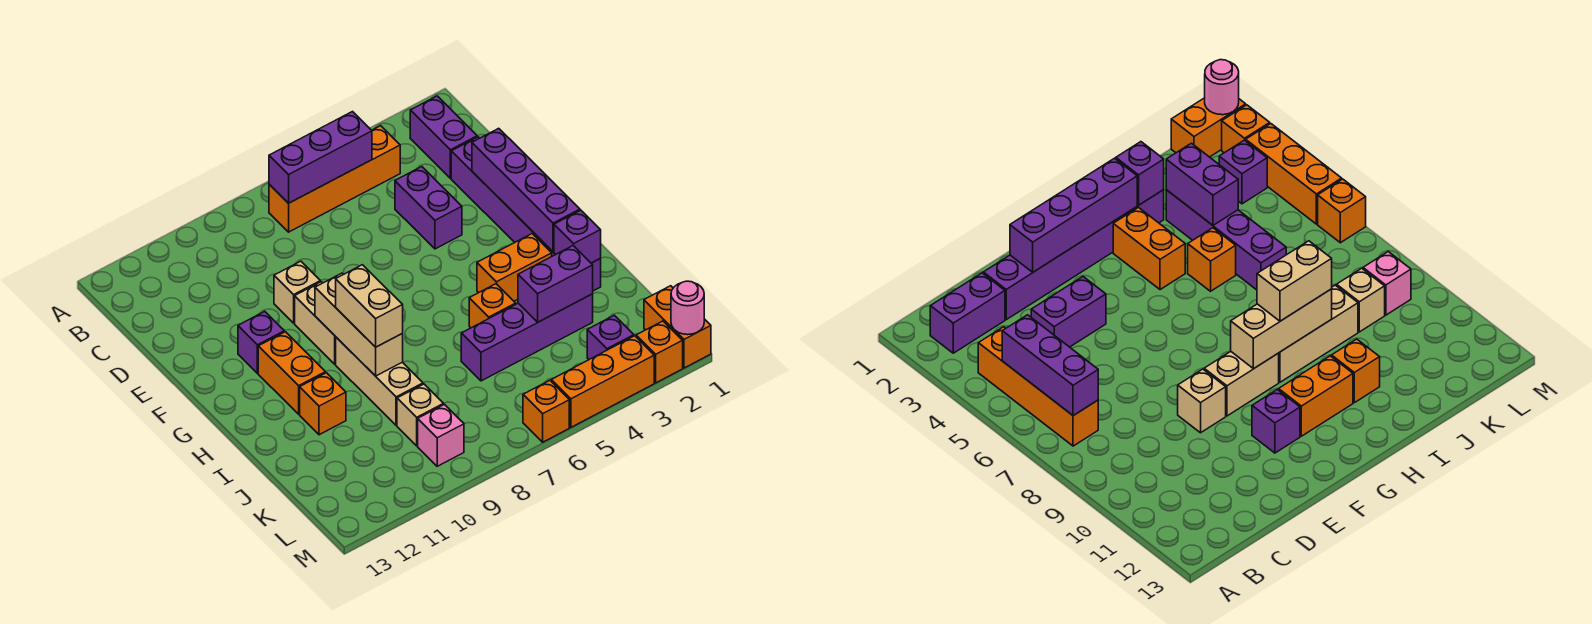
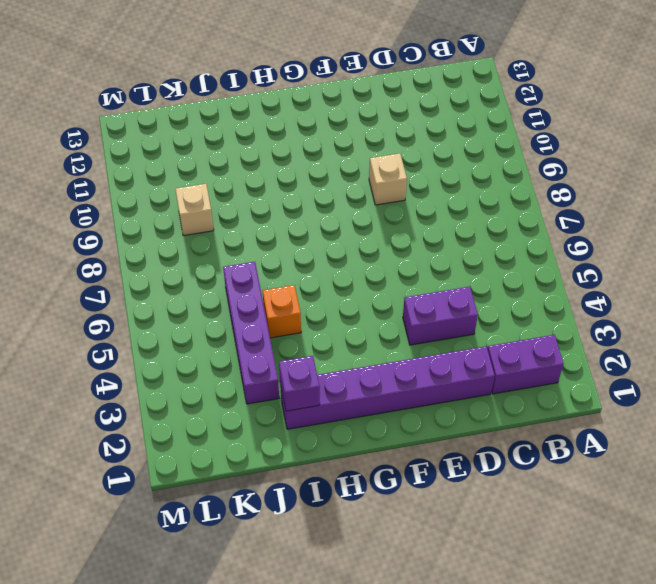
none -> orange brick B4:B7 level 1
none -> tan brick F9:G9 level 1
none -> purple brick F11 level 1

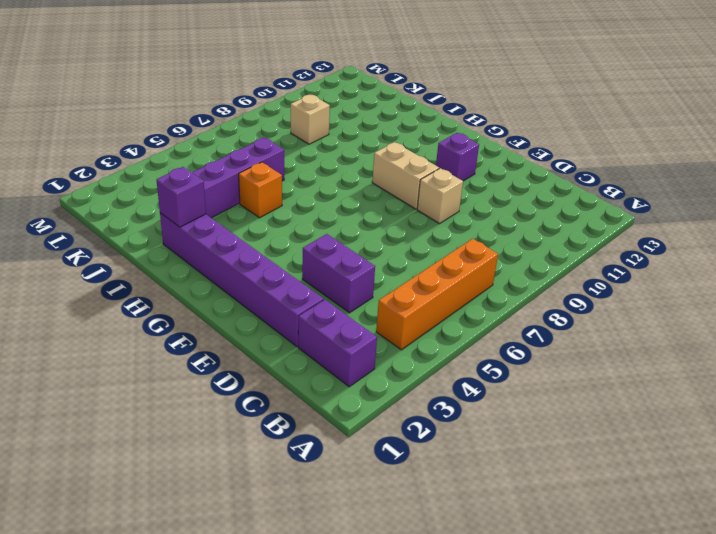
none -> orange brick G11:H11 level 1
none -> orange brick H3:H4 level 1
none -> tan brick H9:J9 level 1

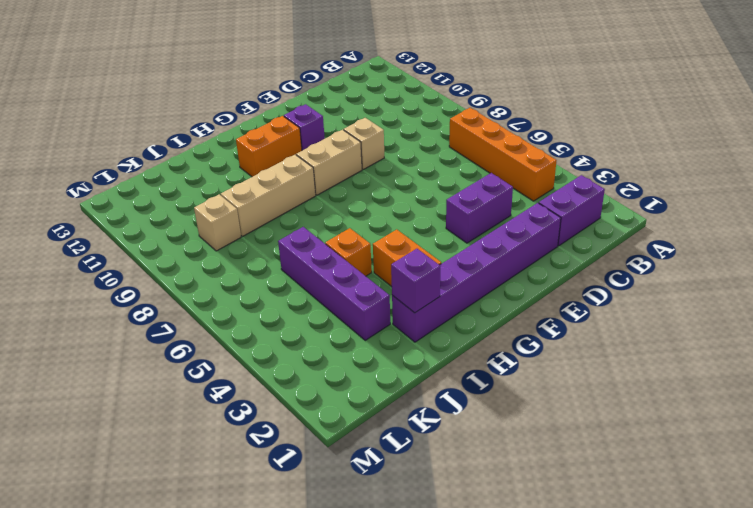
none -> orange brick I11 level 1
none -> orange brick L1:M1 level 1
none -> purple brick L3 level 1

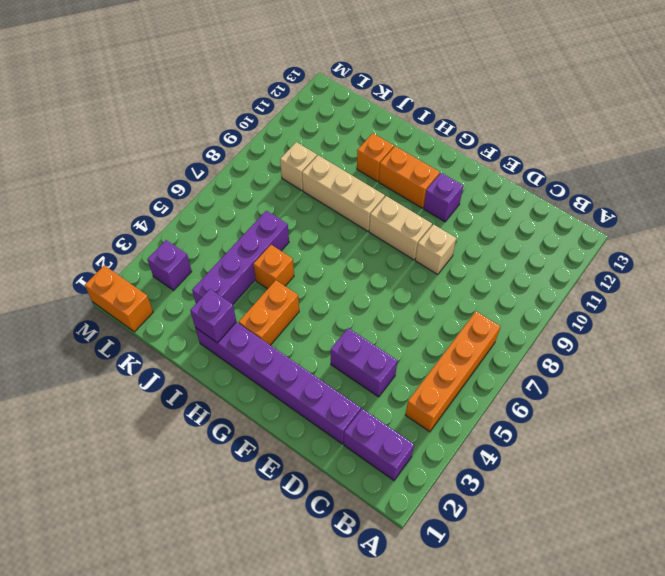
none -> pink brick L9 level 1
none -> orange brick M2 level 1
none -> orange brick M3:M5 level 1

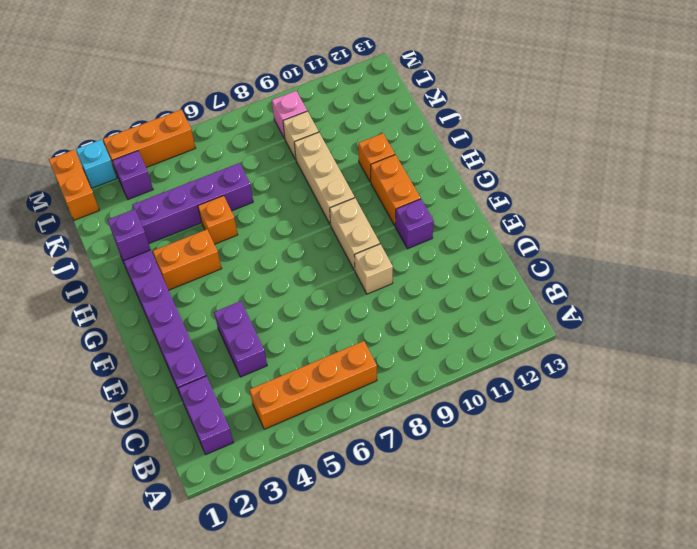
cyan brick M2 level 1 -> orange brick M2 level 1
none -> orange brick M6 level 1
none -> purple brick B5:B7 level 2
none -> purple brick E2:H2 level 2

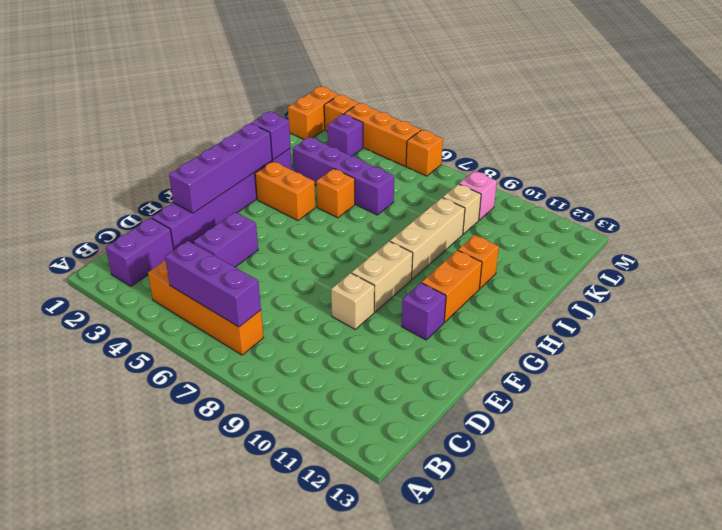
none -> tan brick G9:I9 level 2
none -> purple brick J3:J4 level 2
none -> pink round brick M1 level 2

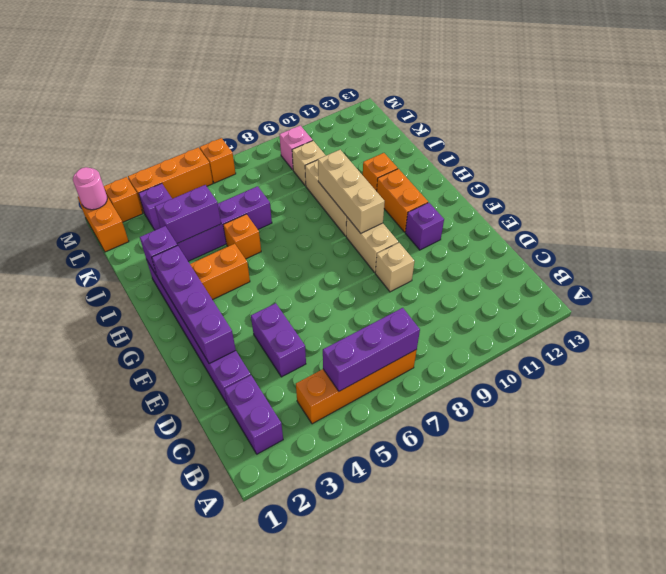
none -> tan brick H9:I9 level 3

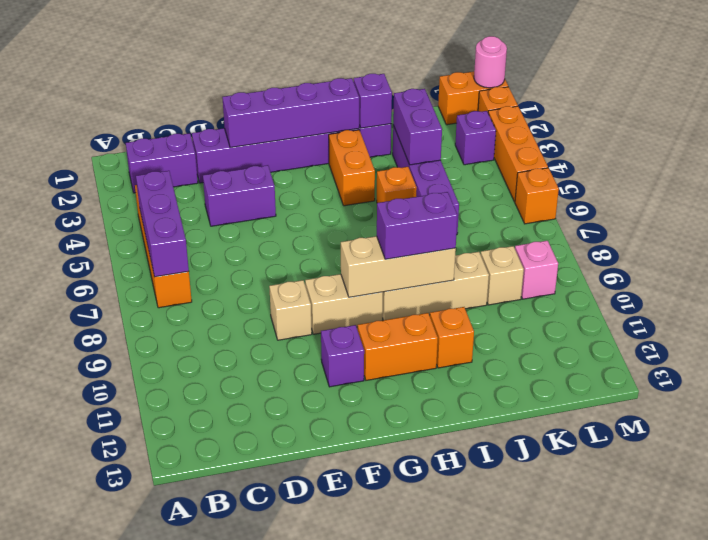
purple brick H9:I9 level 3 -> tan brick H9:I9 level 3

